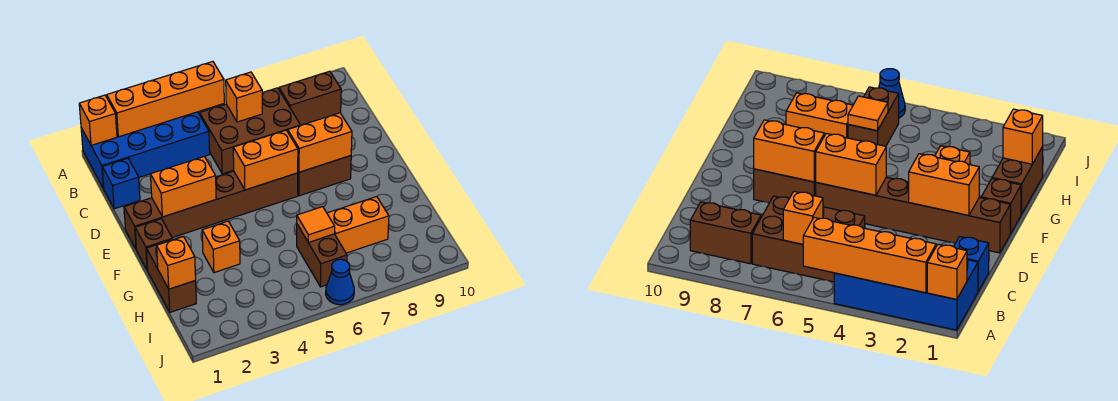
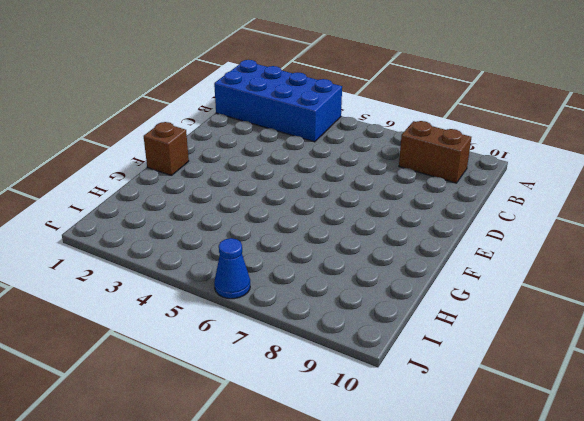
none -> brown brick B5:C7 level 1
none -> blue brick C1 level 1
none -> brown brick E1:E6 level 1

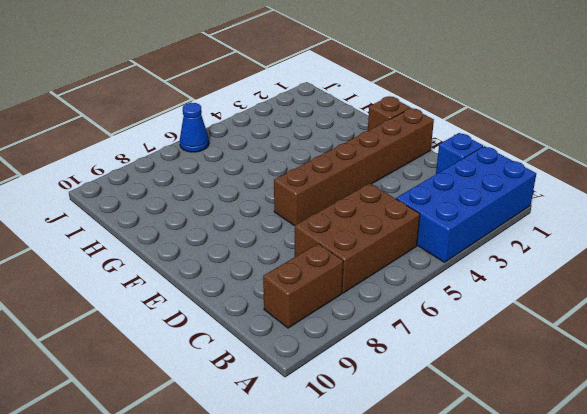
none -> brown brick E7:E8 level 1
none -> brown brick G1:H1 level 1
none -> orange brick G3 level 1

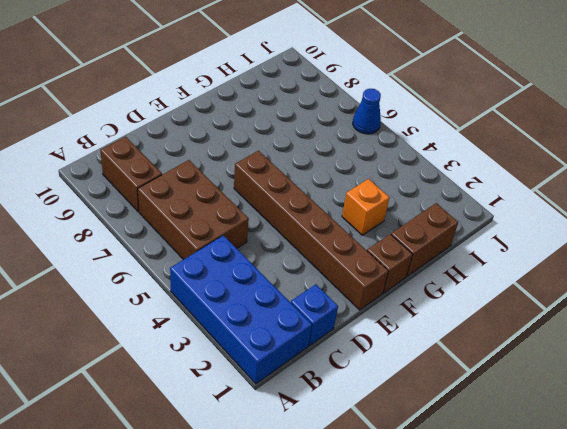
none -> brown brick E7:E8 level 1
none -> brown brick H6:I6 level 1
none -> orange brick H7:H8 level 1

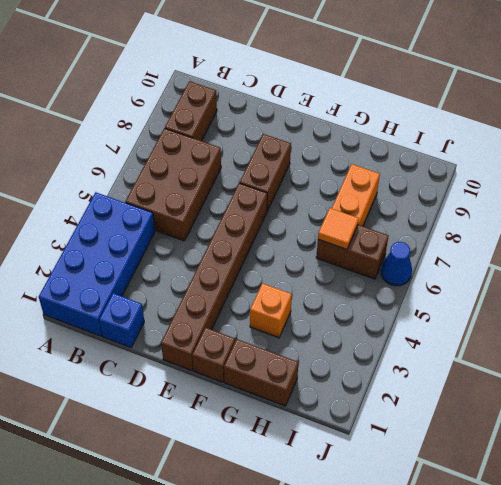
none -> orange brick A1 level 2
none -> orange brick A2:A5 level 2
none -> orange brick B6 level 2

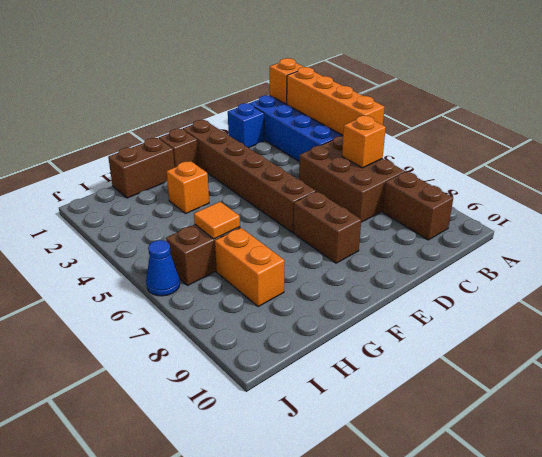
none -> orange brick E2:E3 level 2
none -> orange brick E5:E6 level 2
none -> orange brick E7:E8 level 2

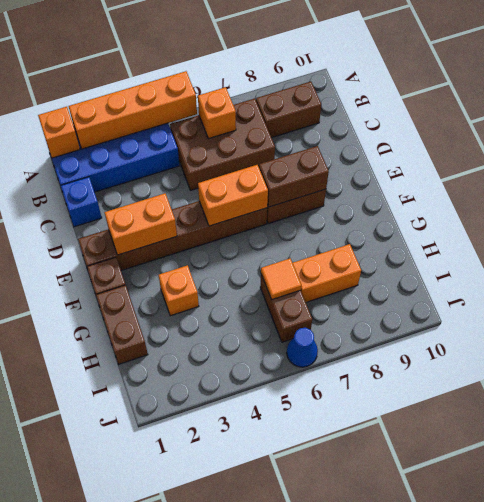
brown brick E7:E8 level 2 -> orange brick E7:E8 level 2
none -> orange brick H1 level 2

